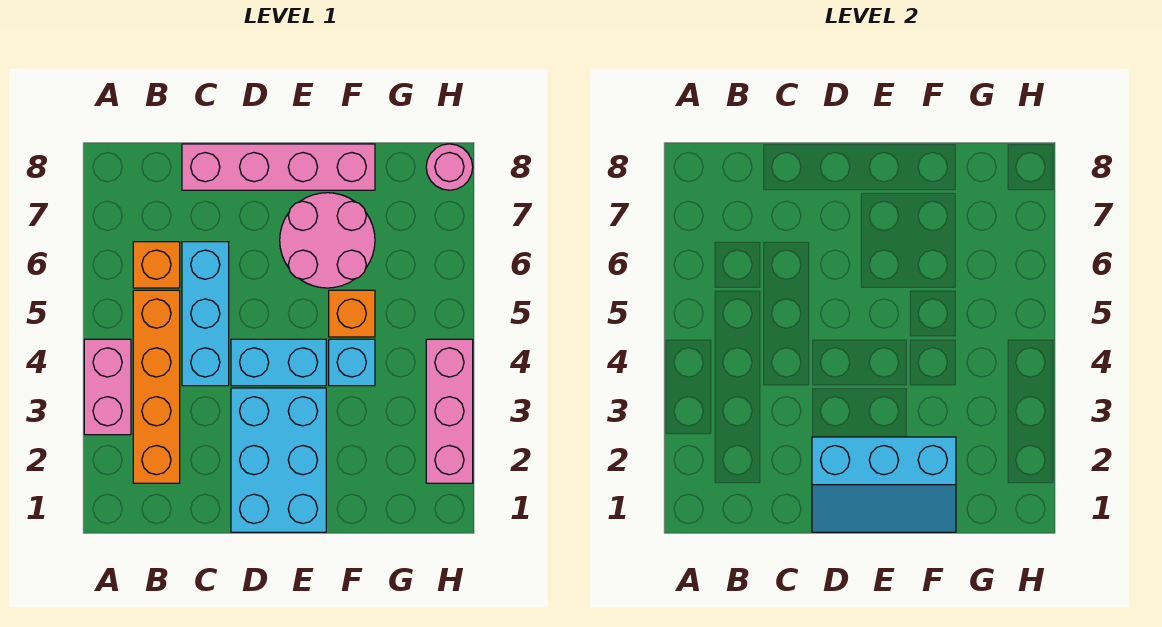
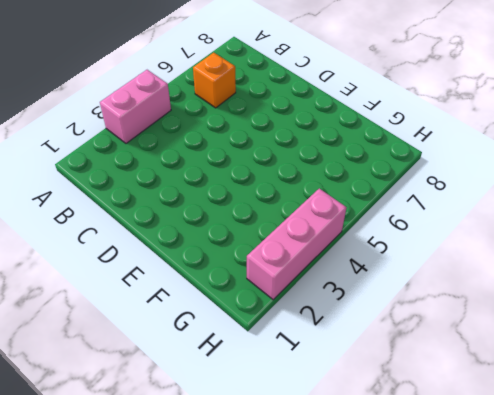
none -> orange brick B2:B5 level 1
none -> cyan brick C4:C6 level 1
none -> pink brick C8:F8 level 1

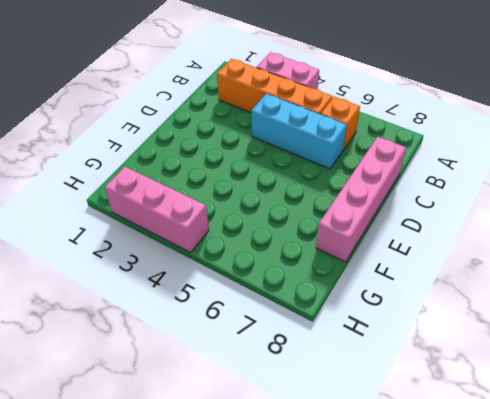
none -> cyan brick D1:E3 level 1
none -> cyan brick D4:E4 level 1
none -> pink round brick E6:F7 level 1

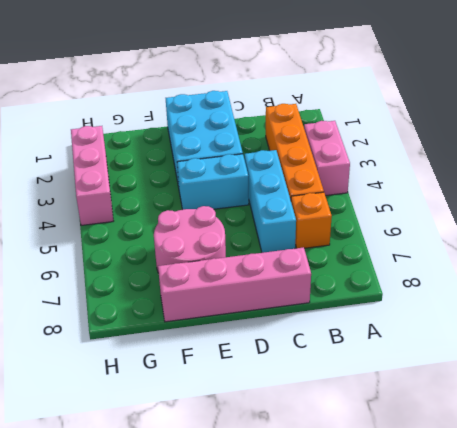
none -> cyan brick F4 level 1
none -> orange brick F5 level 1
none -> pink round brick H8 level 1

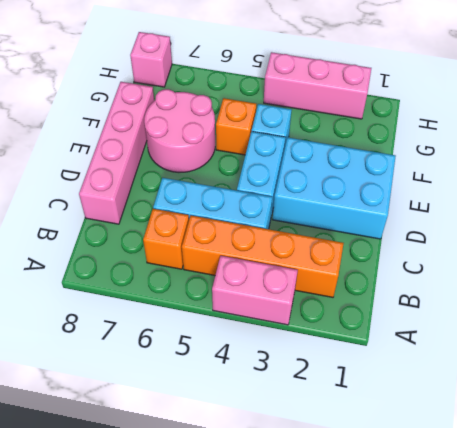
pink brick H8 level 1 -> pink round brick H8 level 1
none -> cyan slope D1:F2 level 2 top 2

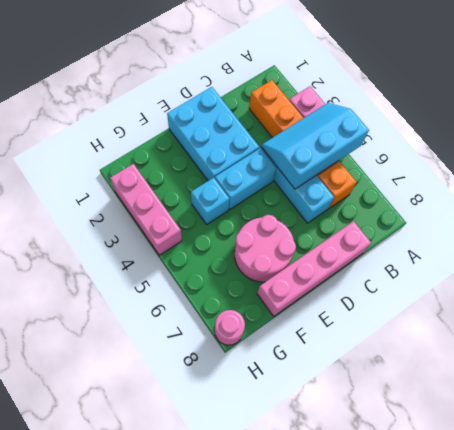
cyan slope A4:C5 level 2 top 5 -> cyan slope D1:F2 level 2 top 2
none -> orange brick F5 level 1

